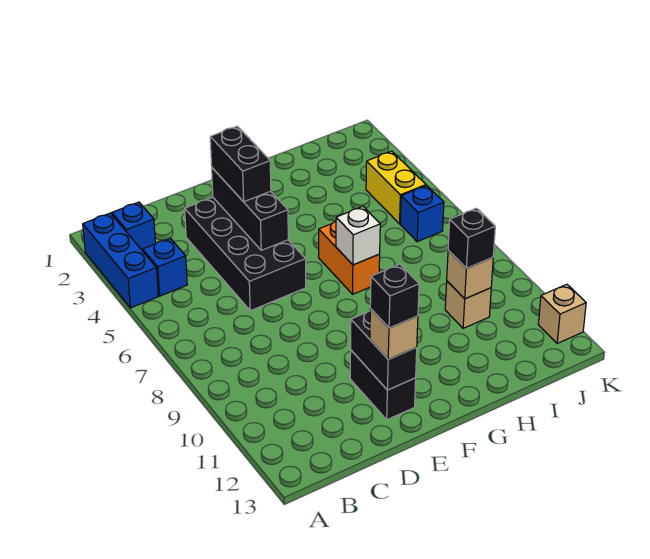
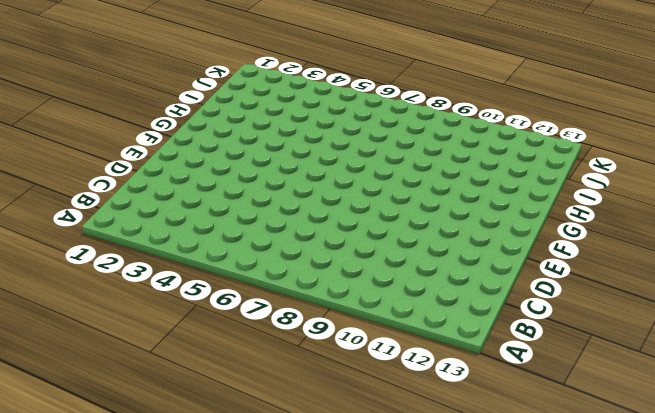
none -> blue brick A2:A4 level 1
none -> blue brick B2 level 1
none -> blue brick B4 level 1

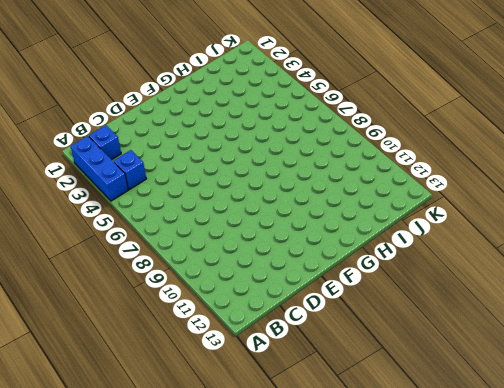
none -> black brick D3:E6 level 1
none -> black brick E11:E12 level 1
none -> orange brick G6:G7 level 1

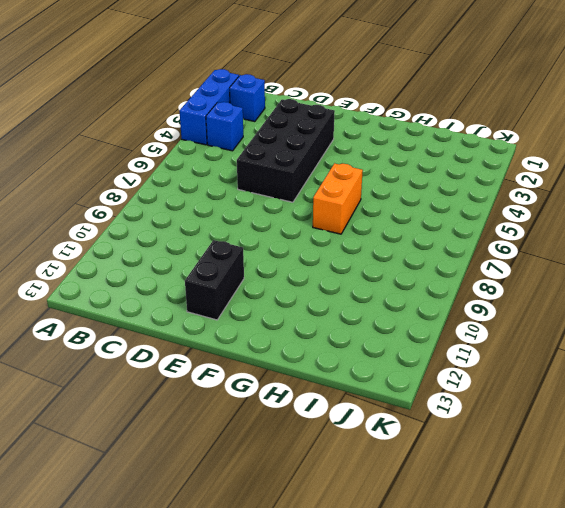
none -> tan brick I10 level 1
none -> yellow brick J4:J5 level 1
none -> blue brick J6 level 1

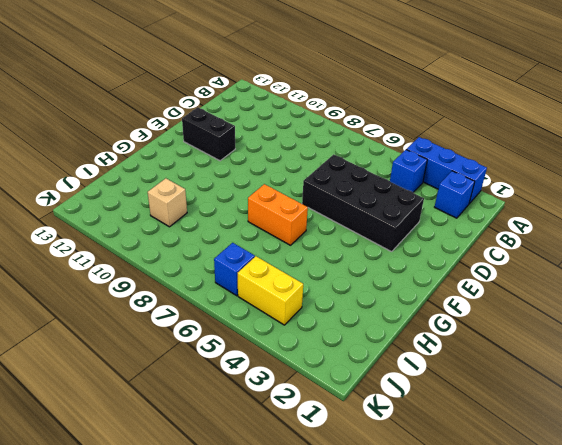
none -> tan brick K12 level 1
none -> black brick E3:E5 level 2
none -> black brick E11:E12 level 2

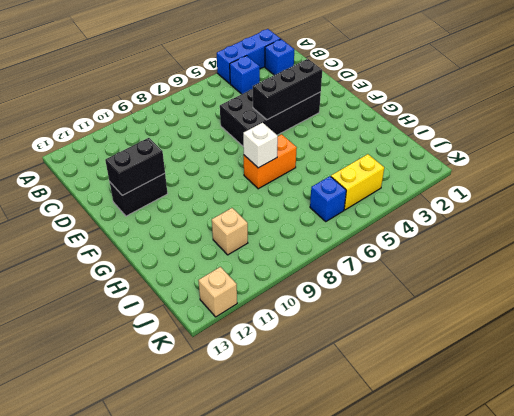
none -> tan brick I10 level 2
none -> black brick E3:E4 level 3
none -> tan brick E12 level 3

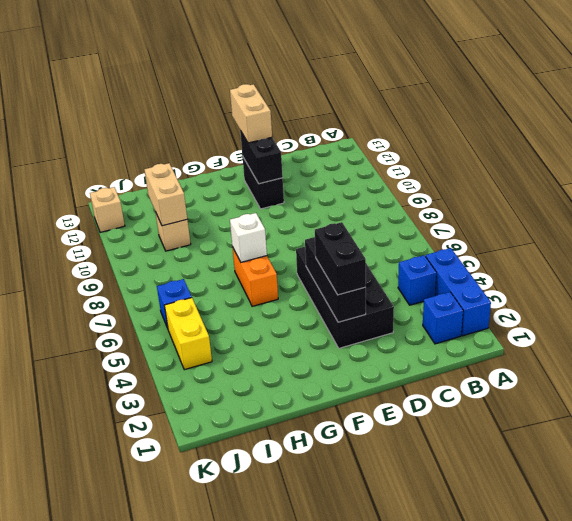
tan brick E12:E13 level 3 -> tan brick E12 level 3
tan brick I10:I11 level 2 -> tan brick I10 level 2
none -> black brick I10 level 3
none -> black brick E12 level 4

